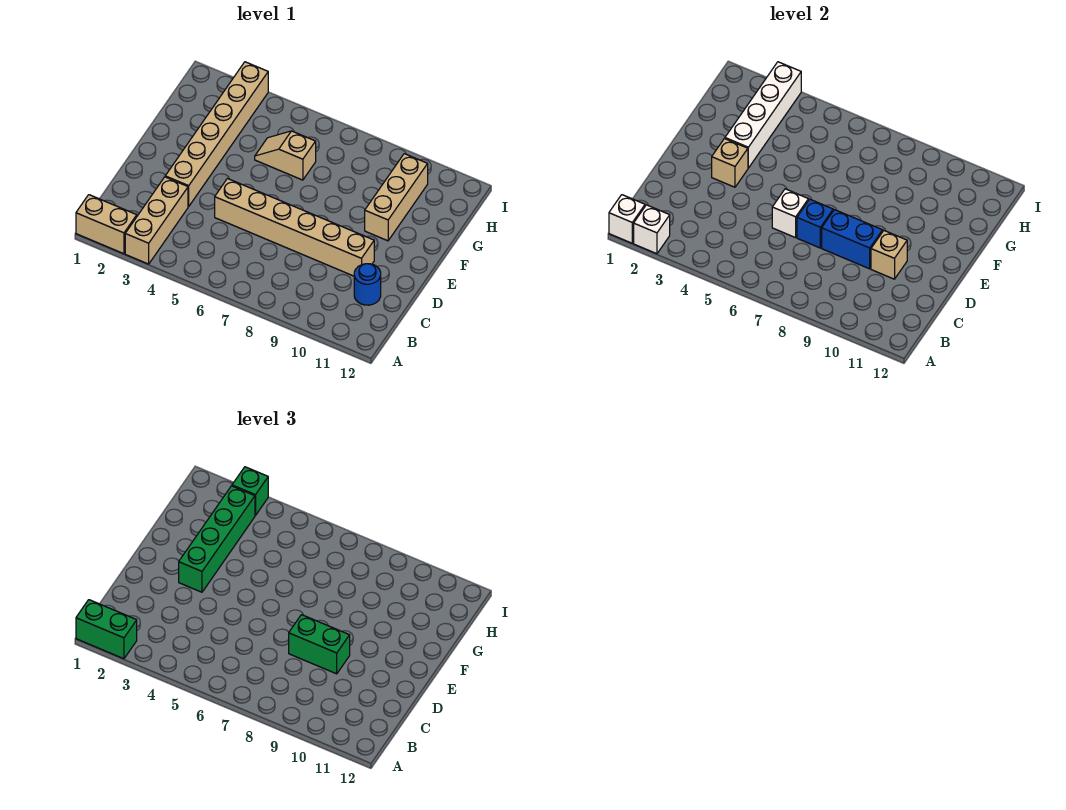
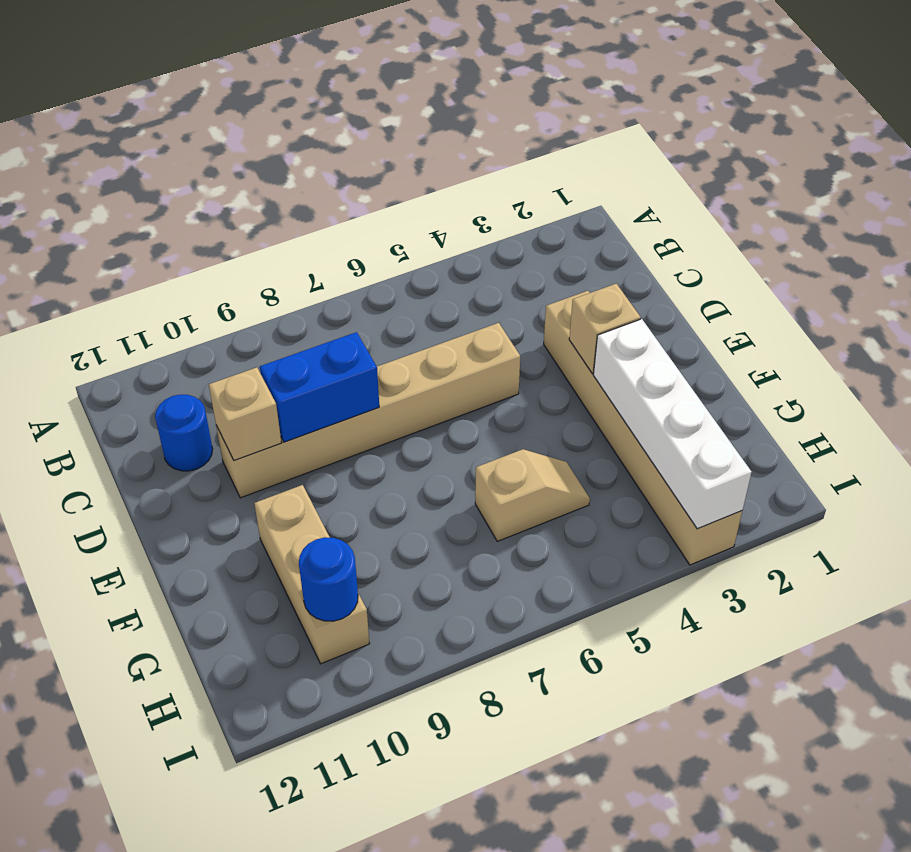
blue round brick H10 level 2 -> none
none -> tan brick A1:A2 level 1
none -> tan brick A3:C3 level 1
none -> white brick A1 level 2

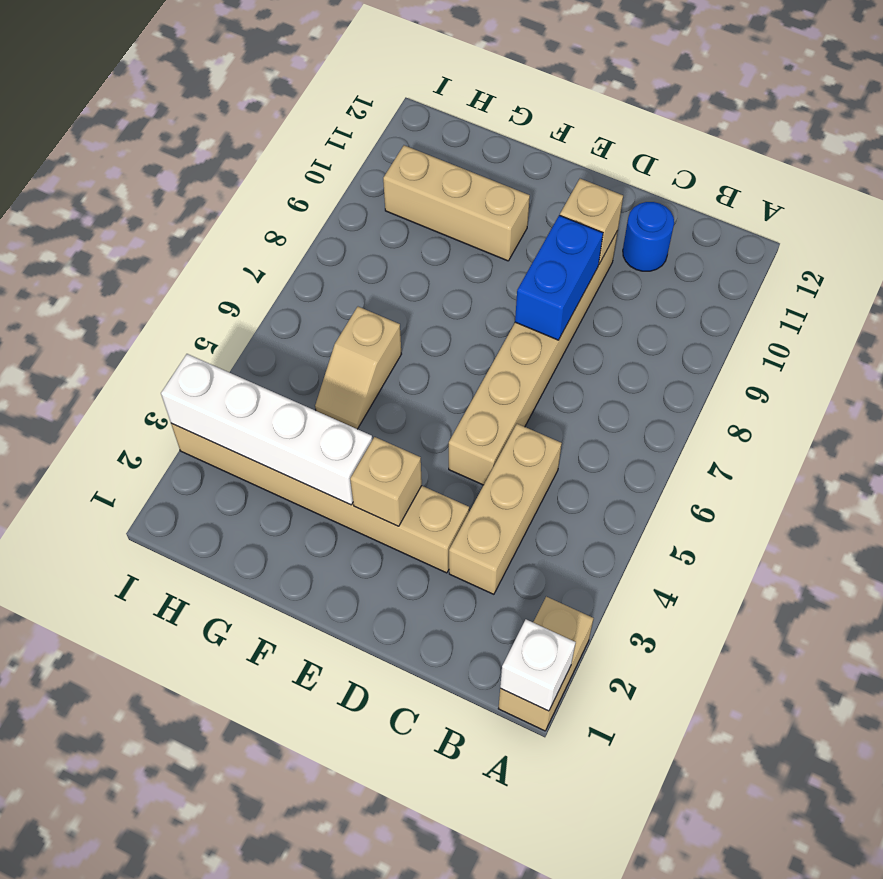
tan brick C3:C5 level 1 -> tan brick A3:C3 level 1
none -> white brick A2 level 2
none -> white brick D6 level 2
none -> blue brick D7 level 2

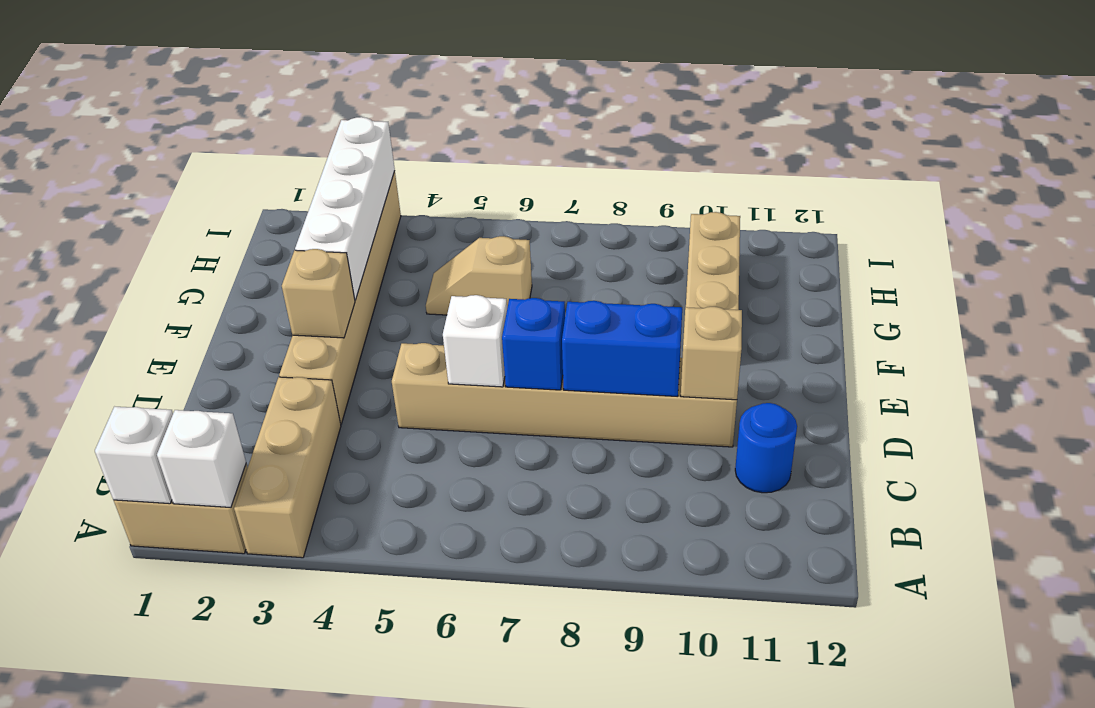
none -> green brick A1:A2 level 3
none -> green brick D8:D9 level 3
none -> green brick E3:H3 level 3

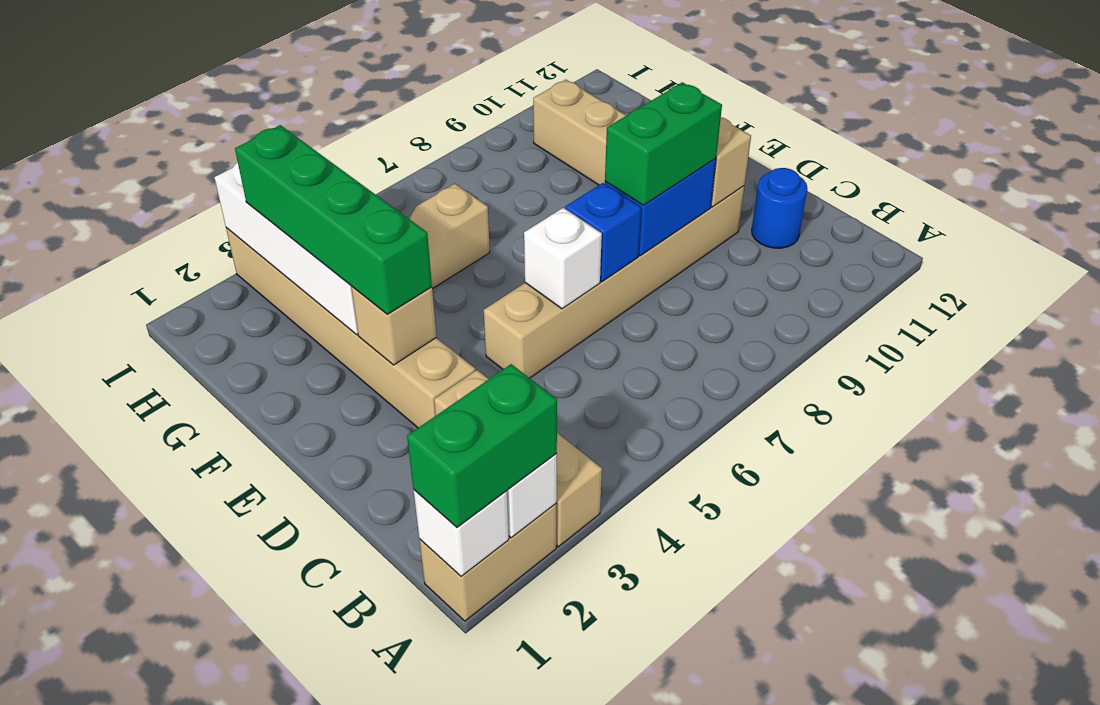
none -> green brick I3 level 3

